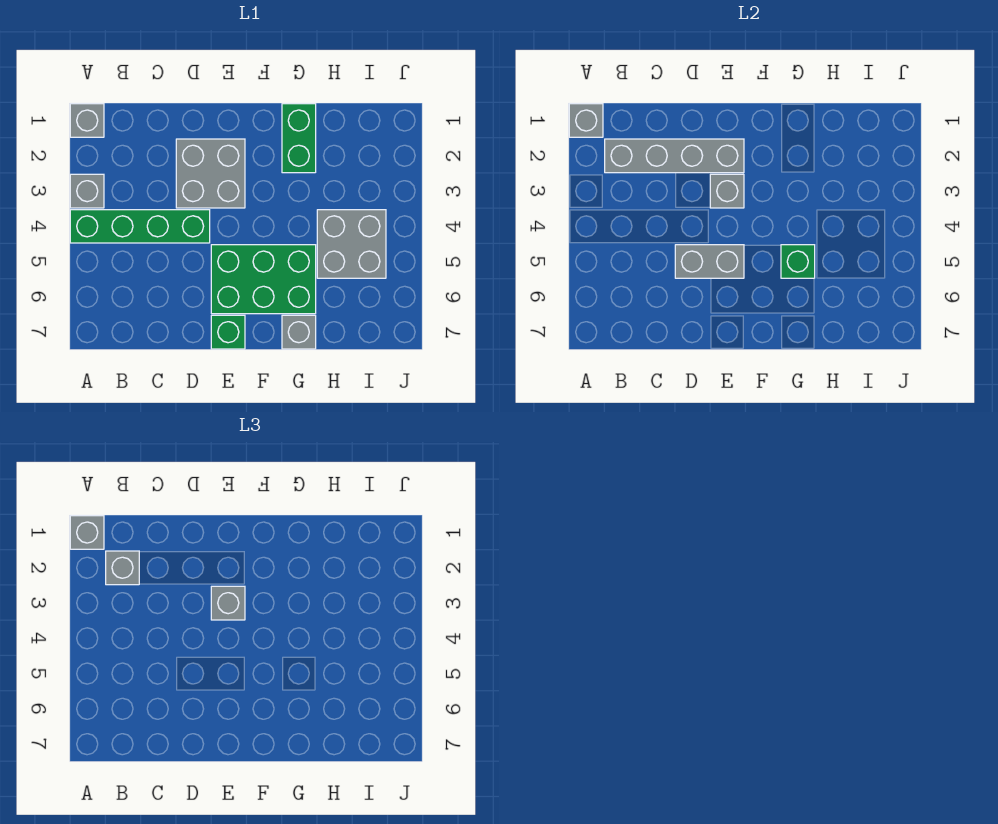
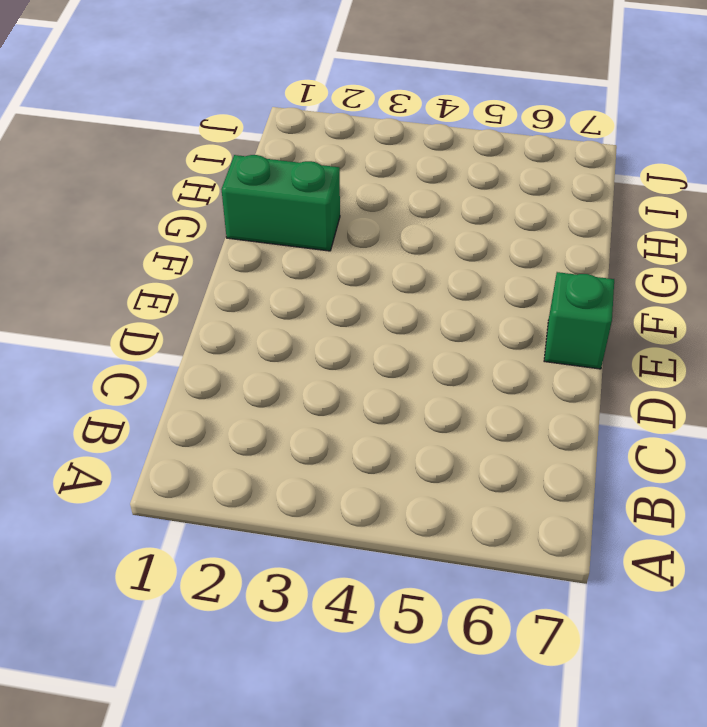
none -> grey brick A1 level 1
none -> grey brick A3 level 1
none -> green brick A4:D4 level 1

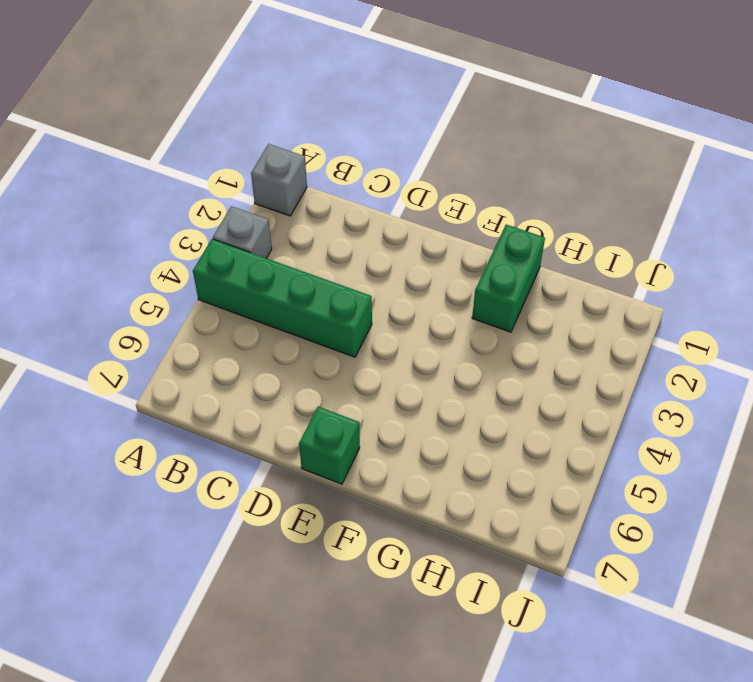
none -> grey brick D2:E3 level 1
none -> green brick E5:G6 level 1
none -> grey brick G7 level 1

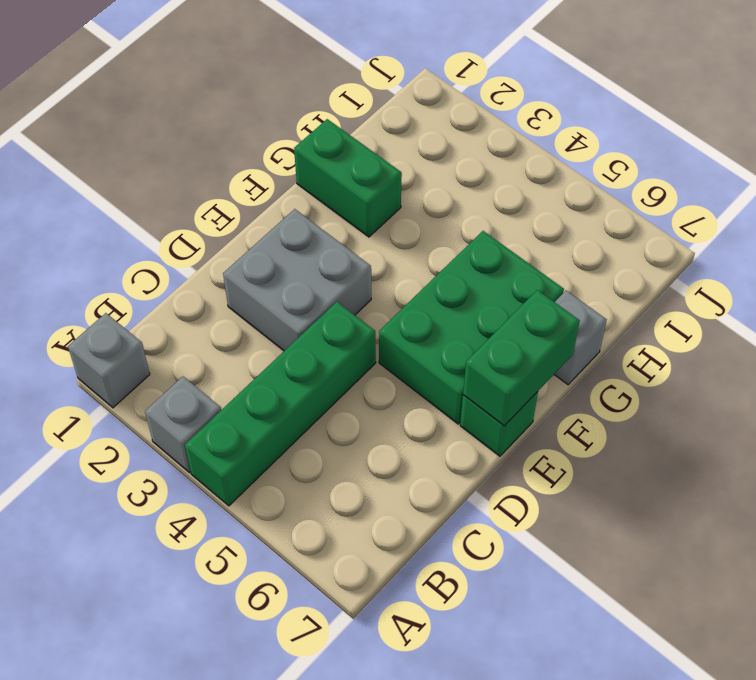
green brick E7:F7 level 2 -> none
none -> grey brick H4:I5 level 1
none -> grey brick A1 level 2
none -> grey brick B2:E2 level 2

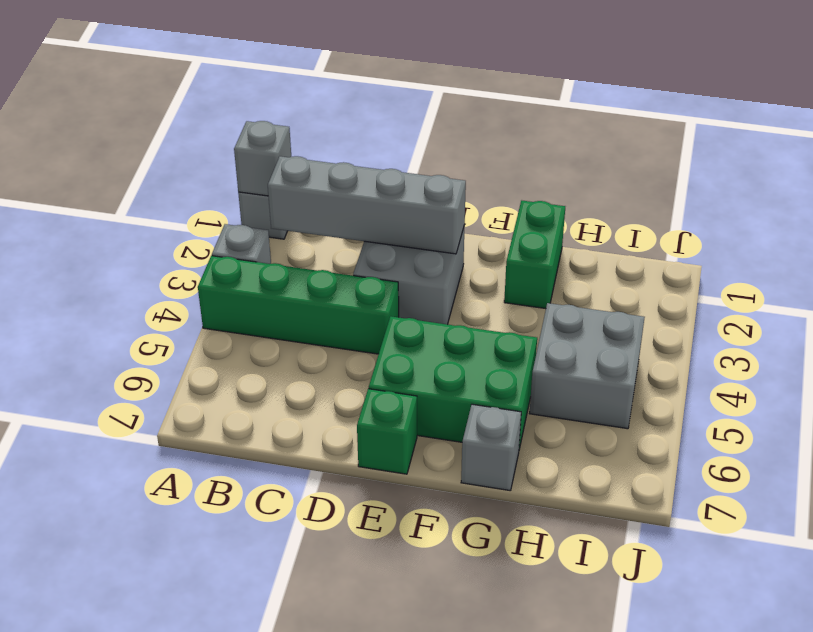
none -> grey brick D5:E5 level 2
none -> grey brick E3 level 2
none -> green brick G5 level 2

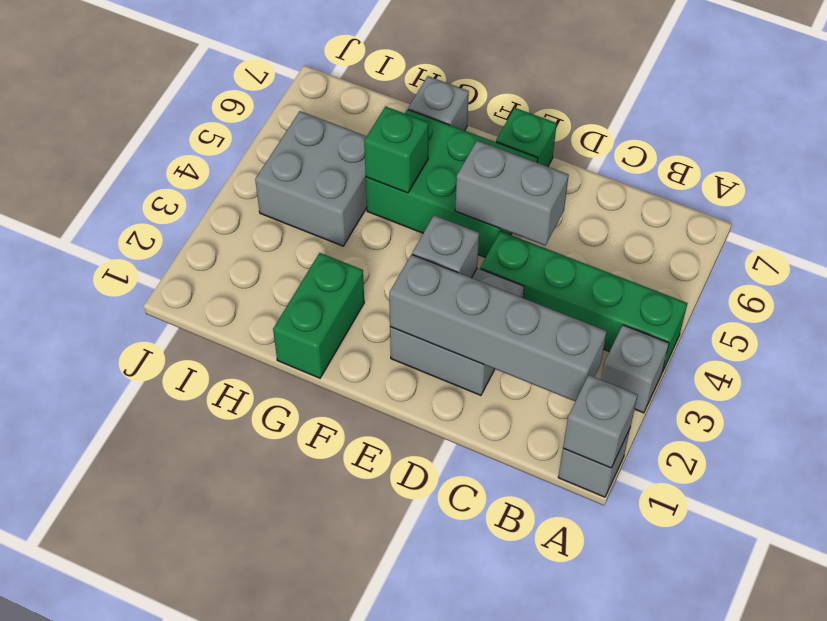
none -> grey brick A1 level 3
none -> grey brick B2 level 3
none -> grey brick E3 level 3

